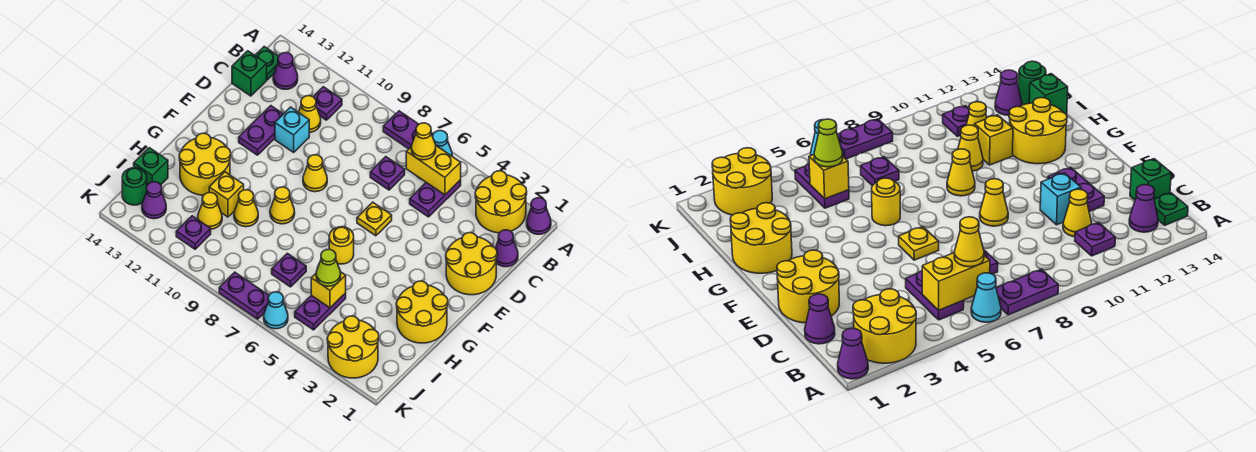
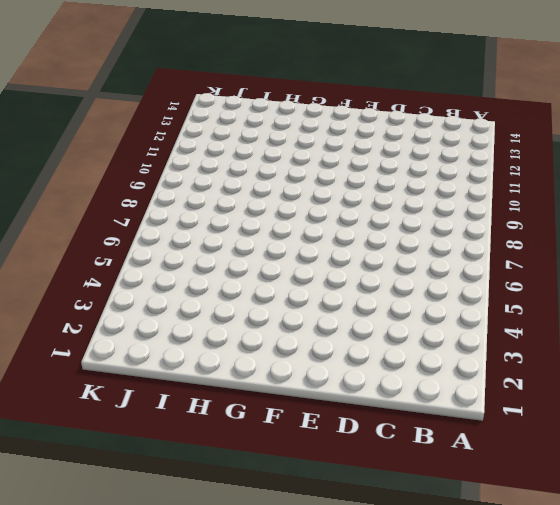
none -> purple cone A1 level 1
none -> yellow round brick A2:B3 level 1
none -> cyan cone A6 level 1
none -> purple plate A7:A8 level 1

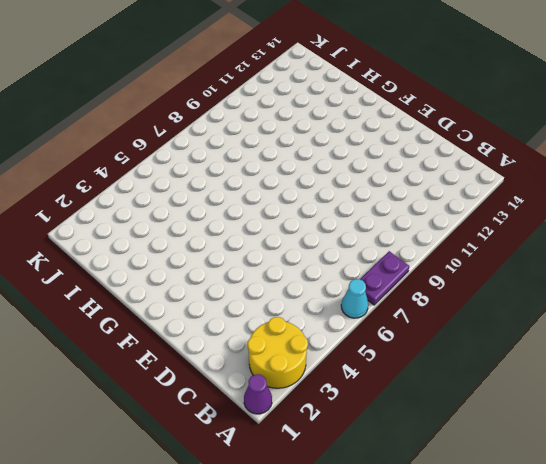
none -> purple plate B5:C5 level 1
none -> purple plate B11 level 1
none -> purple cone B13 level 1
none -> green plate B14 level 1

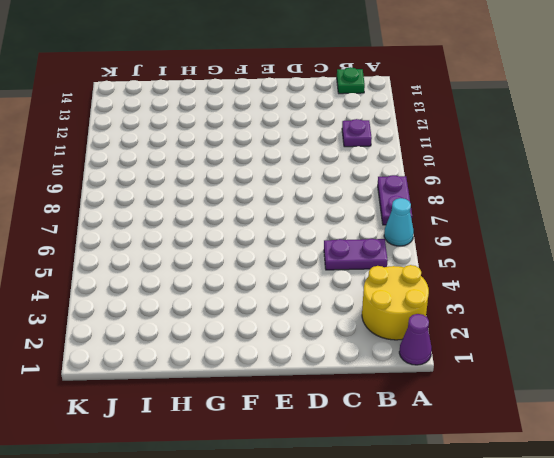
none -> purple cone B13 level 1
none -> purple cone C1 level 1
none -> purple plate C7 level 1
none -> yellow cone C11 level 1

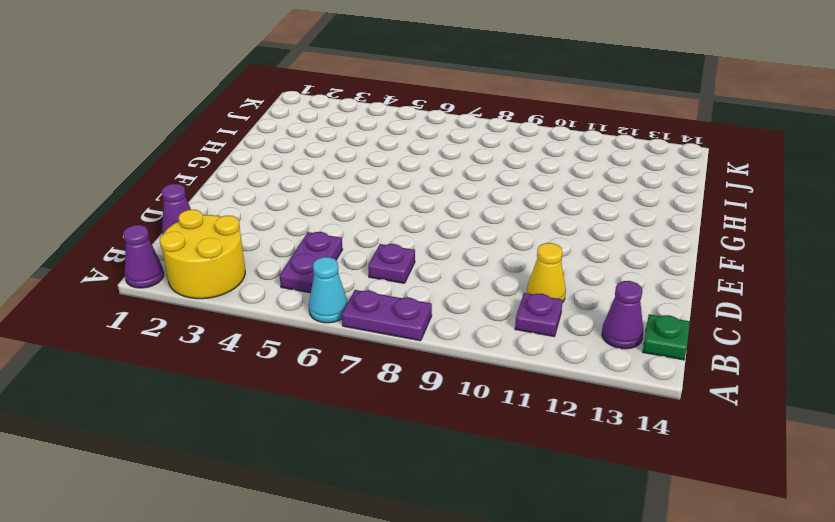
none -> green brick C14 level 1
none -> yellow round brick D1:E2 level 1
none -> cyan brick D11 level 1
none -> purple plate D12:E12 level 1

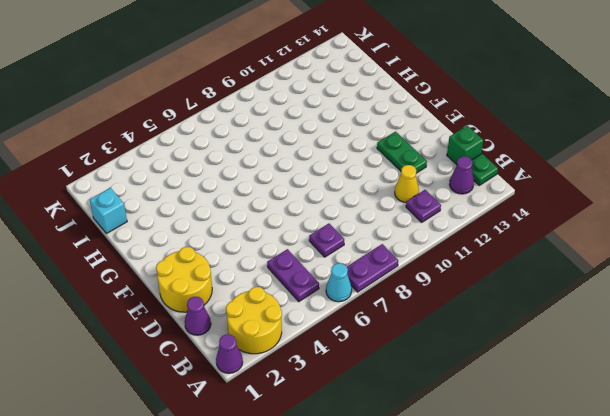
green plate D12:E12 level 1 -> purple plate D12:E12 level 1
cyan brick I1 level 1 -> cyan brick D11 level 1
none -> yellow plate E6 level 1
none -> yellow cone E9 level 1
none -> yellow round brick G1:H2 level 1
none -> yellow round brick G6 level 1

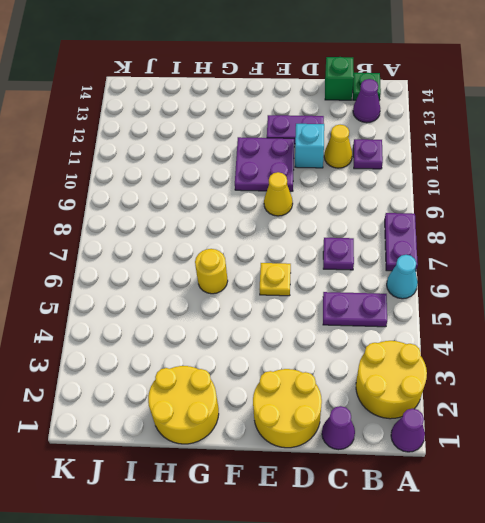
purple plate E10:F11 level 1 -> none
none -> yellow cone G9 level 1
none -> yellow round brick G12:H13 level 1
none -> yellow cone H10 level 1
none -> yellow brick H11 level 1

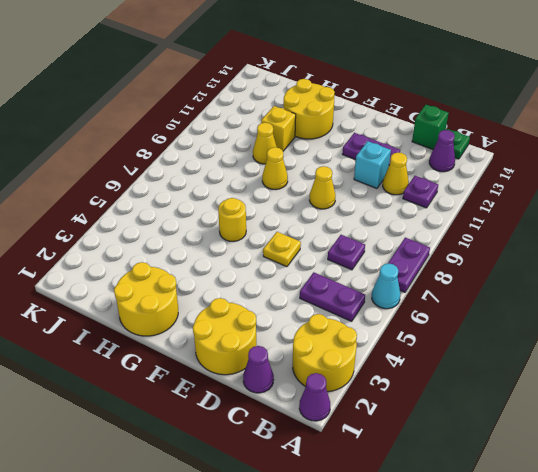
none -> purple plate I5:J5 level 1
none -> purple plate I7 level 1
none -> yellow cone I11 level 1
none -> green brick I14 level 1

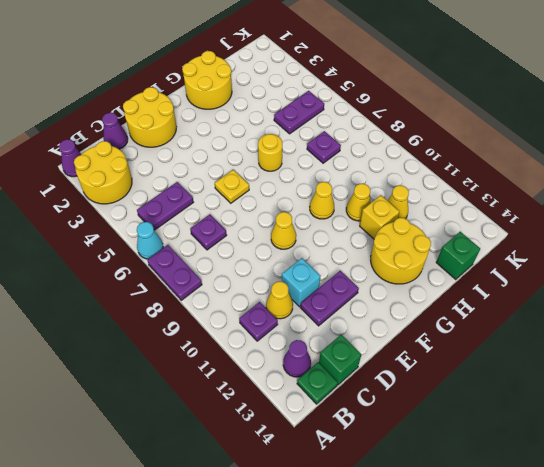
none -> yellow round brick J2:K3 level 1
none -> purple plate J11 level 1
none -> purple cone J13 level 1
none -> green round brick J14 level 1

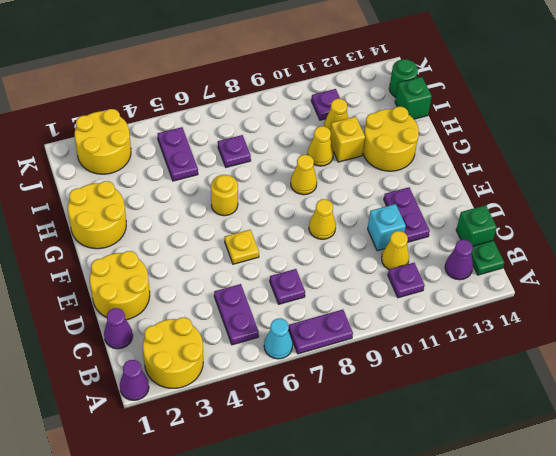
none -> purple cone J13 level 1
none -> cyan cone K6 level 1
none -> purple plate K7:K8 level 1
none -> yellow brick B5:B6 level 2

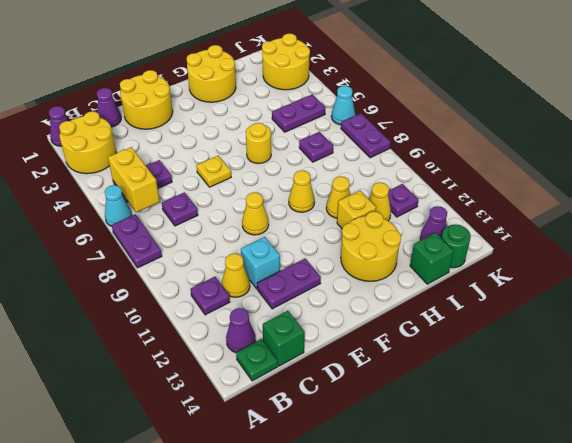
none -> yellow brick I5 level 2
none -> yellow cone B6 level 3
none -> lime cone I5 level 3

